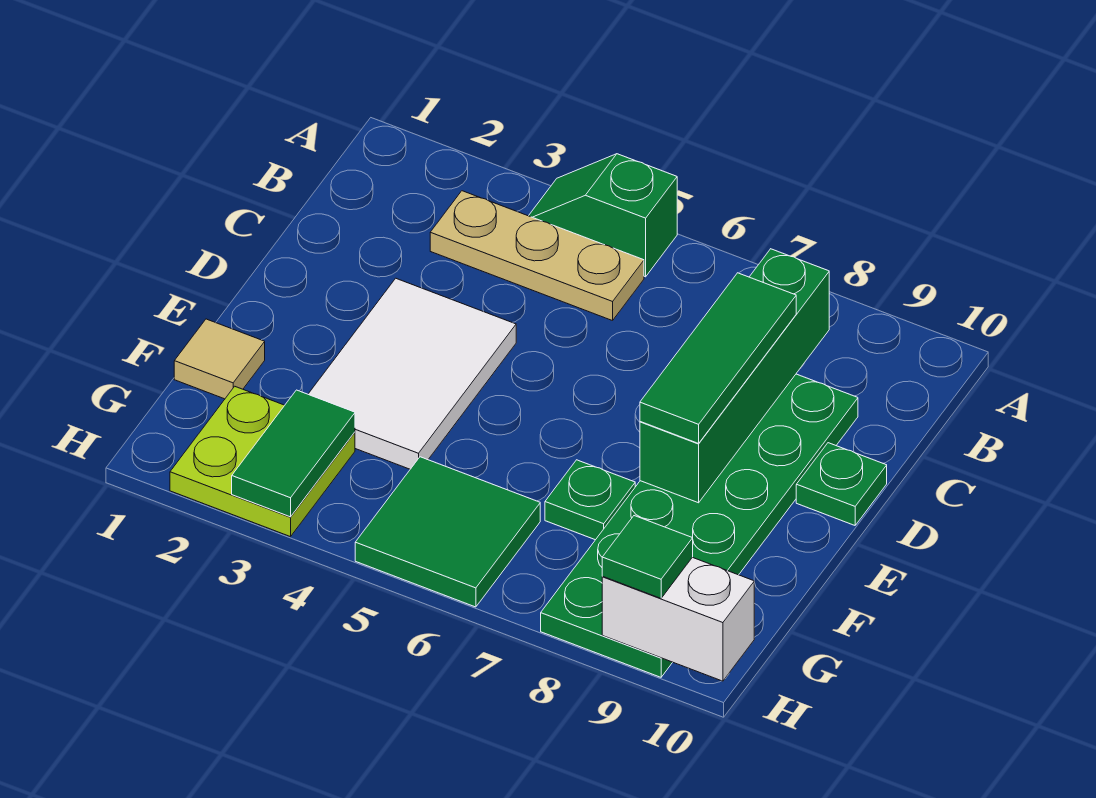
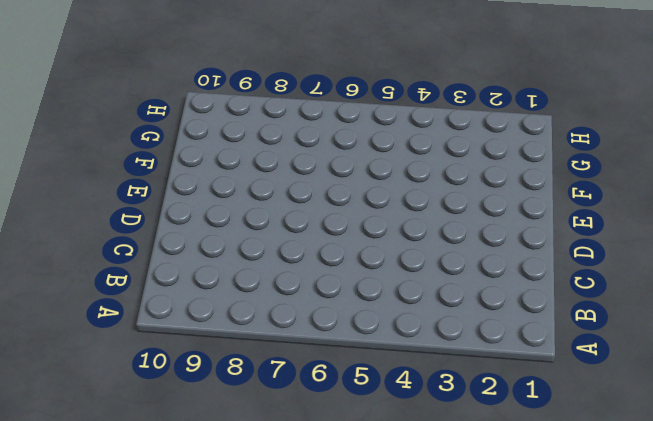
none -> green slope A4:A5 level 1 top 5
none -> tan plate B3:B5 level 1
none -> green plate C8:H9 level 1

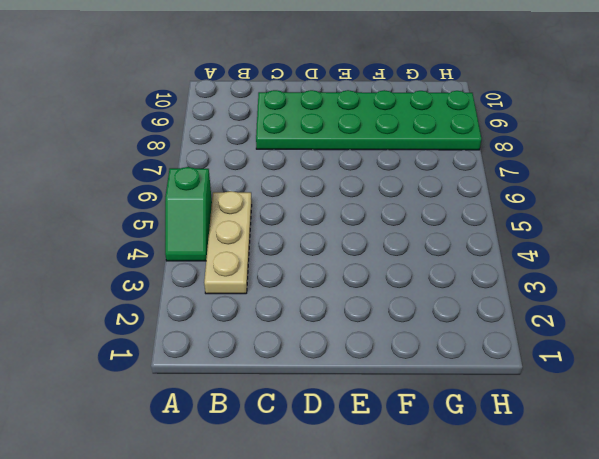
none -> white tile D3:F4 level 1
none -> green plate D10 level 1
none -> tan tile F1 level 1

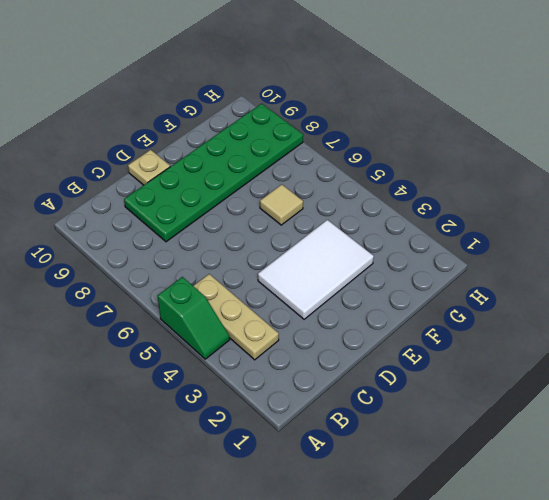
tan plate D10 level 1 -> green plate D10 level 1
tan tile F6 level 1 -> tan tile F1 level 1
none -> green plate F7 level 1
none -> lime plate G2:H3 level 1
none -> green tile G5:H6 level 1

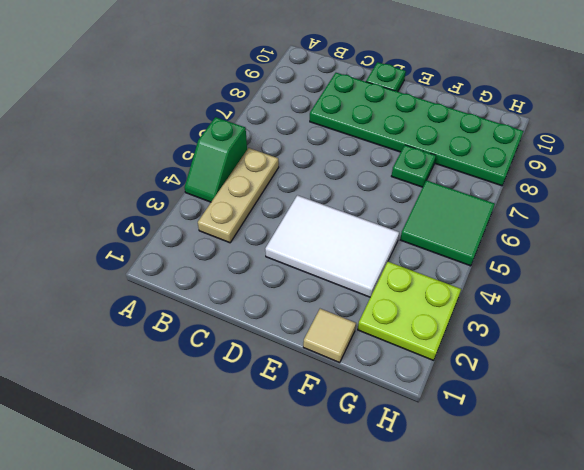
none -> green brick B8:E8 level 2
none -> green tile G3:H3 level 2
none -> white brick H9:H10 level 2

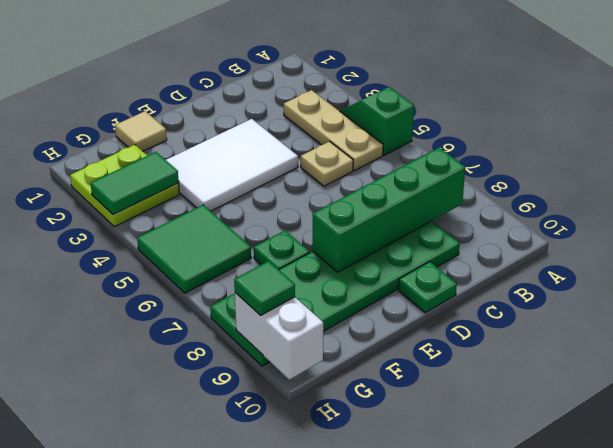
tan plate C5 level 1 -> none
none -> green tile C8:E8 level 3

